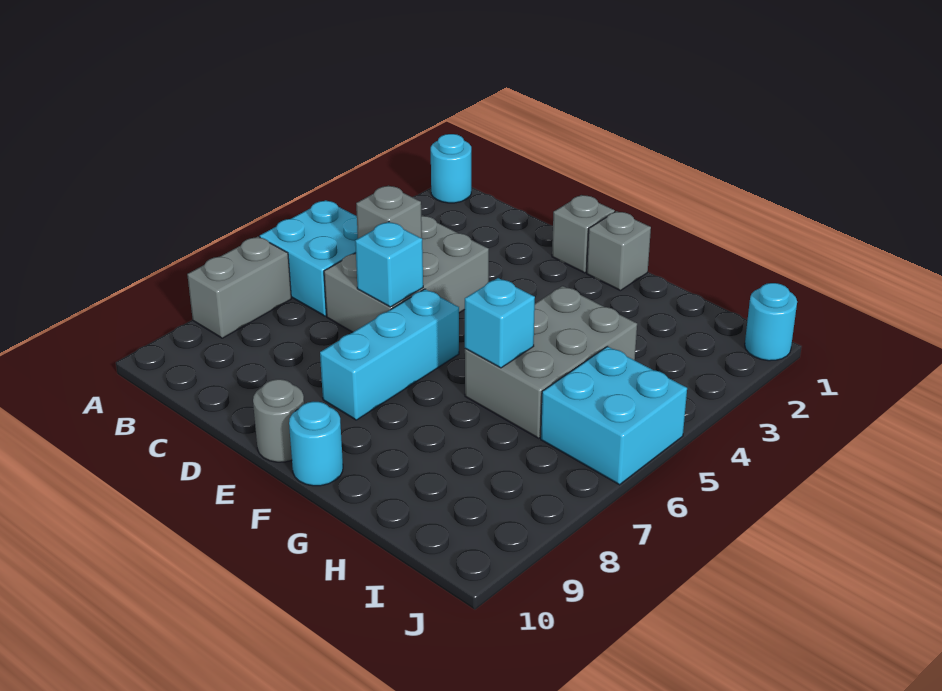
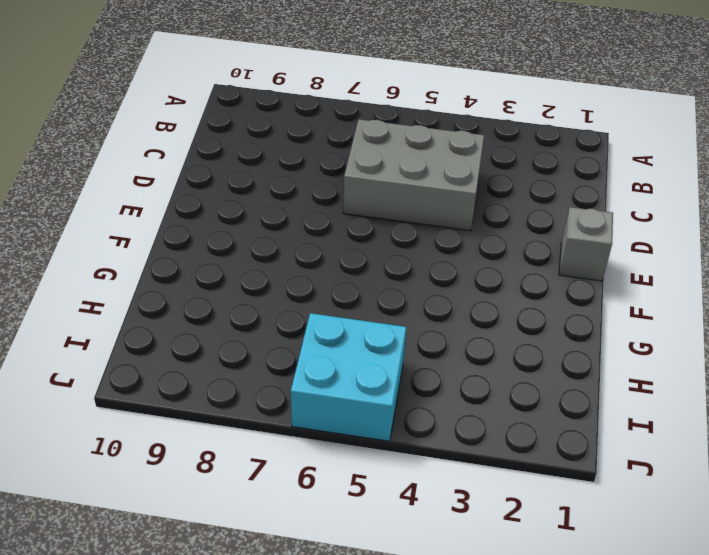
none -> cyan round brick A1 level 1
none -> cyan brick A5:B6 level 1
none -> grey brick A7:A8 level 1

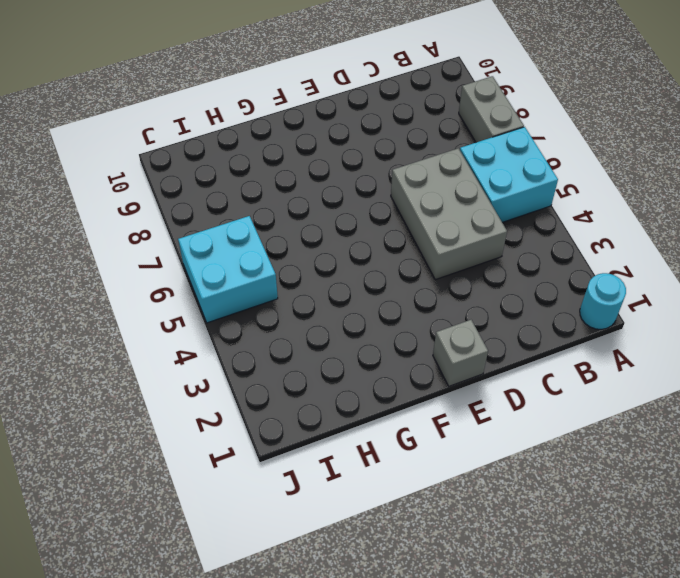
none -> cyan brick E6:E8 level 1
none -> grey round brick E10 level 1
none -> grey brick F1 level 1

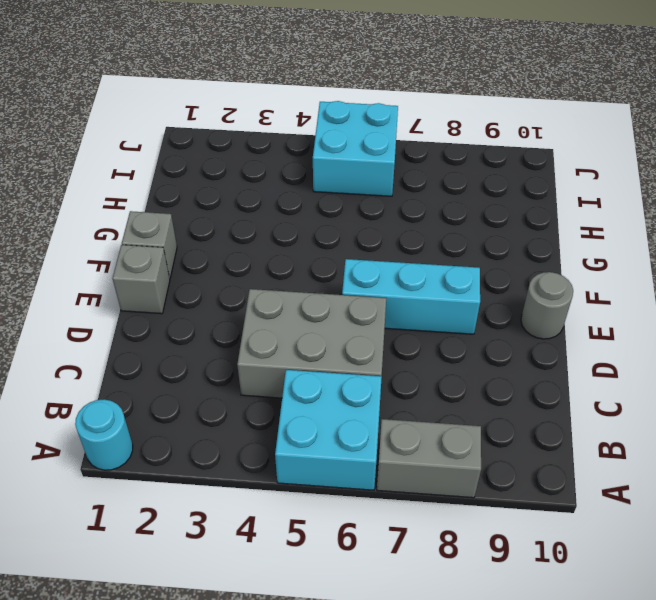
none -> cyan round brick F10 level 1
none -> grey brick G4:H6 level 1
none -> cyan round brick J1 level 1

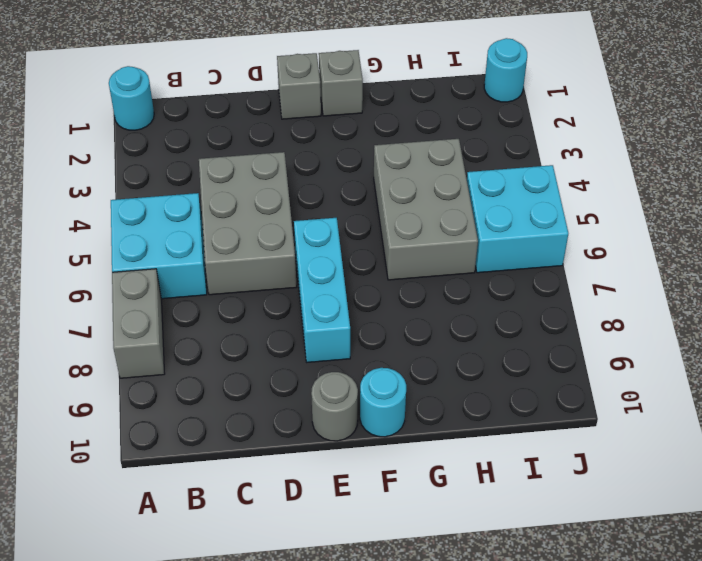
none -> grey brick C5 level 2
none -> cyan brick D6 level 2
none -> cyan brick G6 level 2

